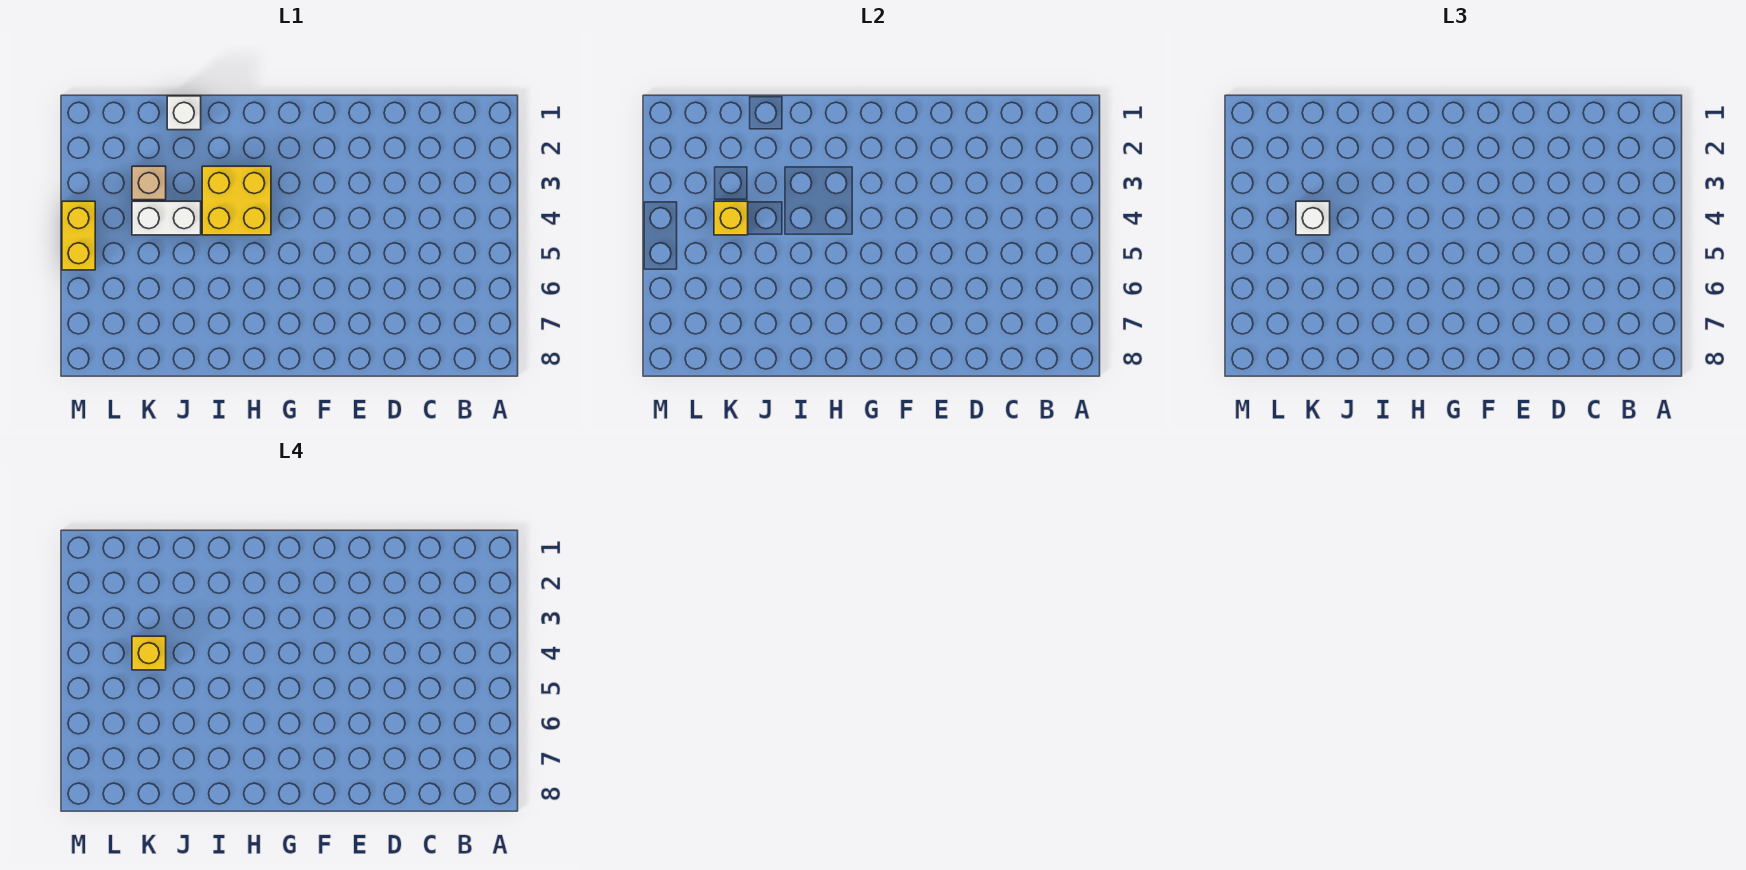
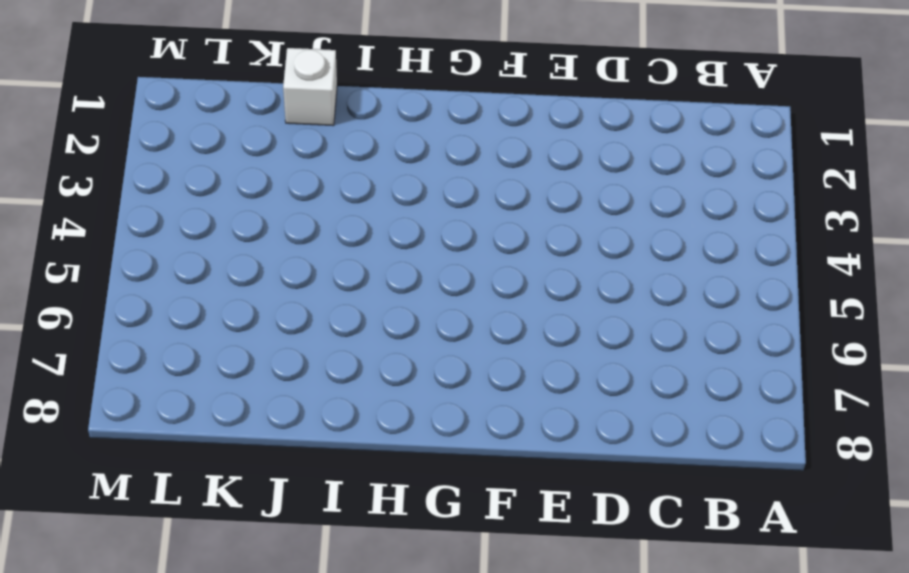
none -> yellow brick H3:I4 level 1
none -> white brick J4:K4 level 1

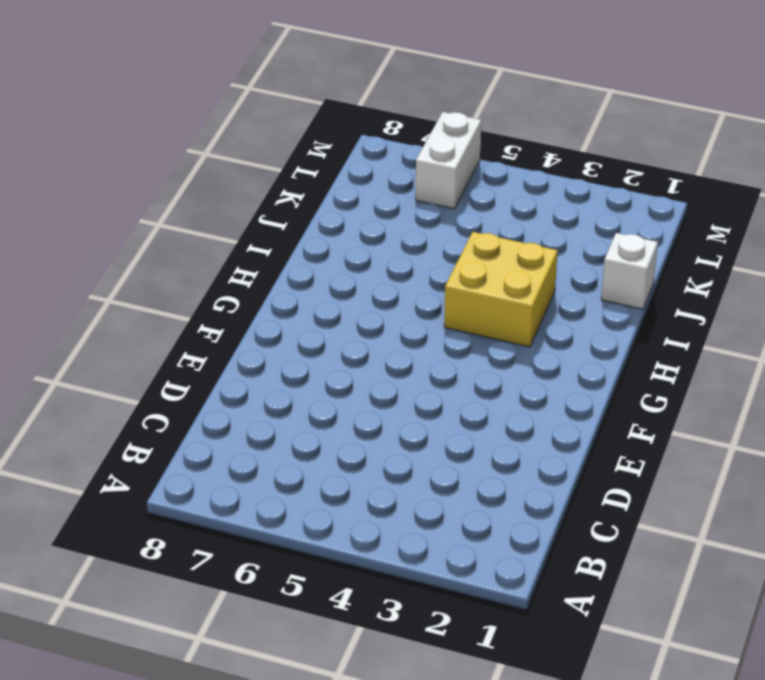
white brick L6:M6 level 1 -> white brick J4:K4 level 1
none -> tan brick K3 level 1
none -> yellow brick M4:M5 level 1

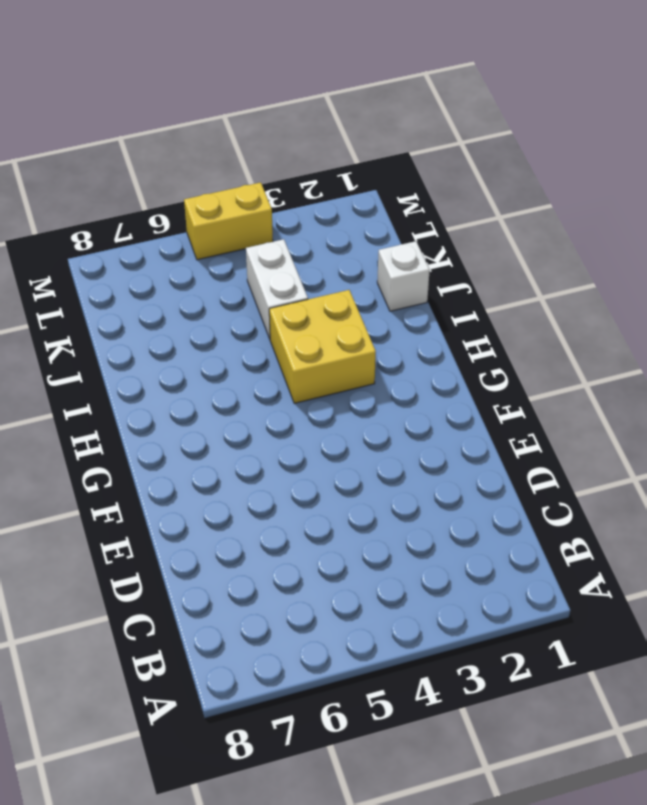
none -> tan brick K3 level 1
none -> yellow brick K4 level 2

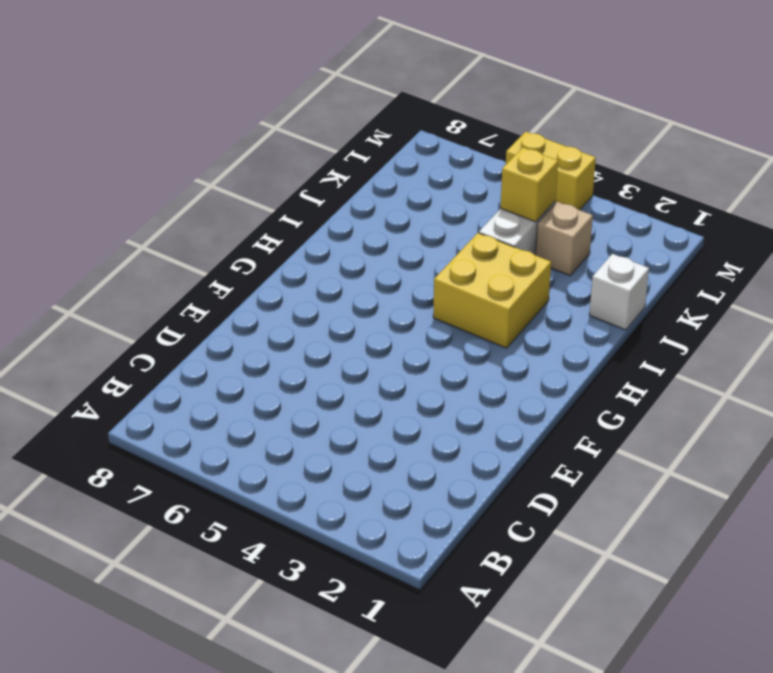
none -> white brick K4 level 3
none -> yellow brick K4 level 4

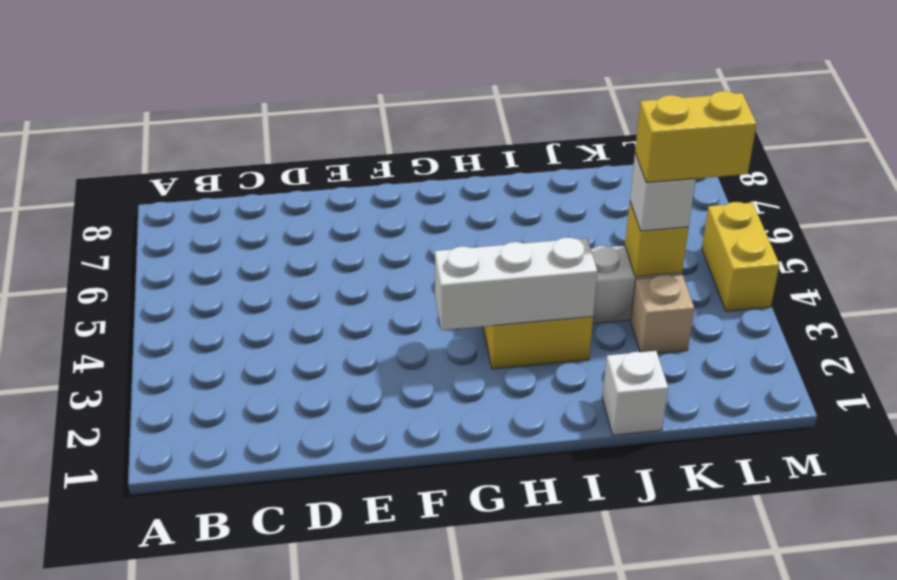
white brick G3:I3 level 2 -> none
yellow brick K4:L4 level 4 -> yellow brick K4 level 4

